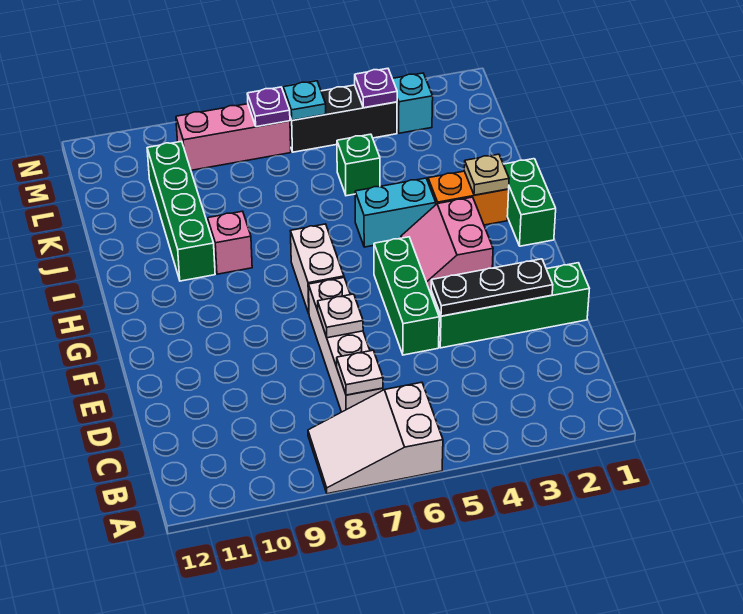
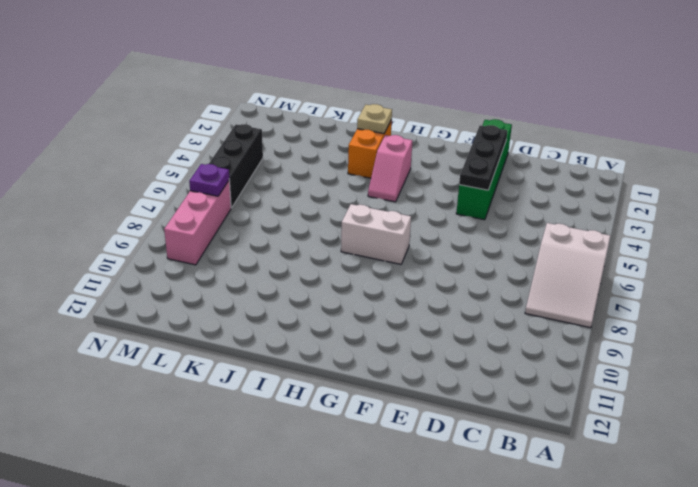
pink slope H3:H4 level 1 top 3 -> pink slope G3:H4 level 1 top 3
none -> white brick C7:F7 level 1
none -> green brick E5:G5 level 1
none -> green brick H1:I1 level 1

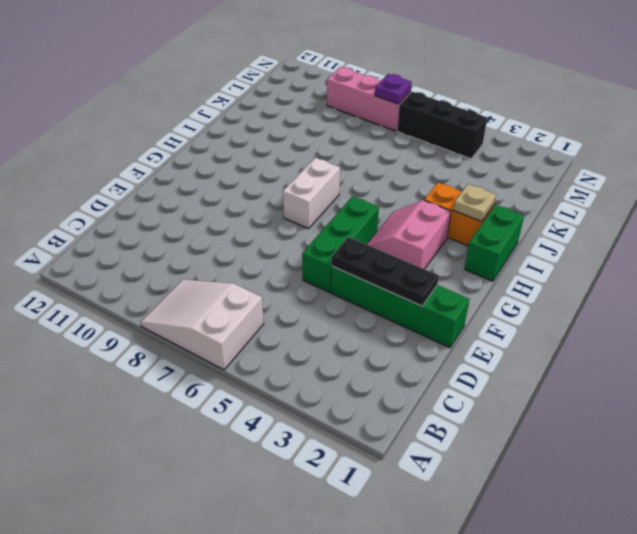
none -> white brick C7:F7 level 1
none -> cyan brick I4:I5 level 1
none -> pink brick I9 level 1

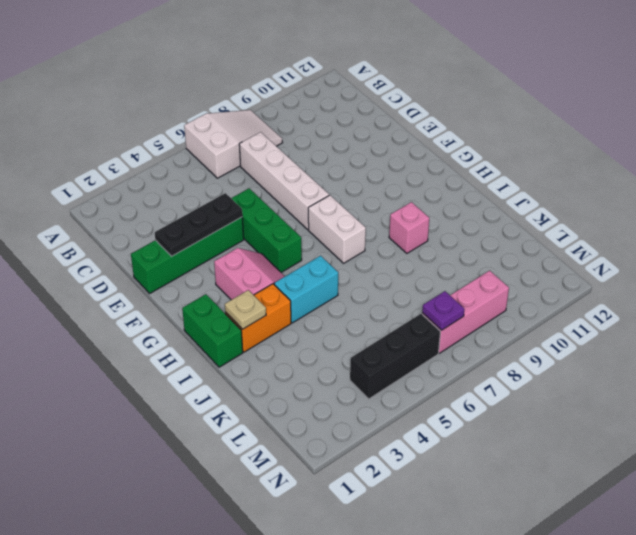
none -> green brick I10:L10 level 1
none -> green brick K5 level 1
none -> cyan brick M3 level 1

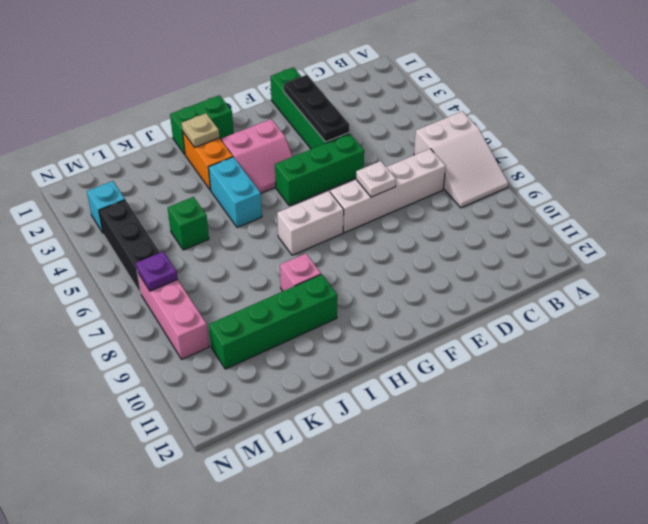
none -> white plate C7 level 2
none -> purple plate M4 level 2
none -> cyan plate M6 level 2

